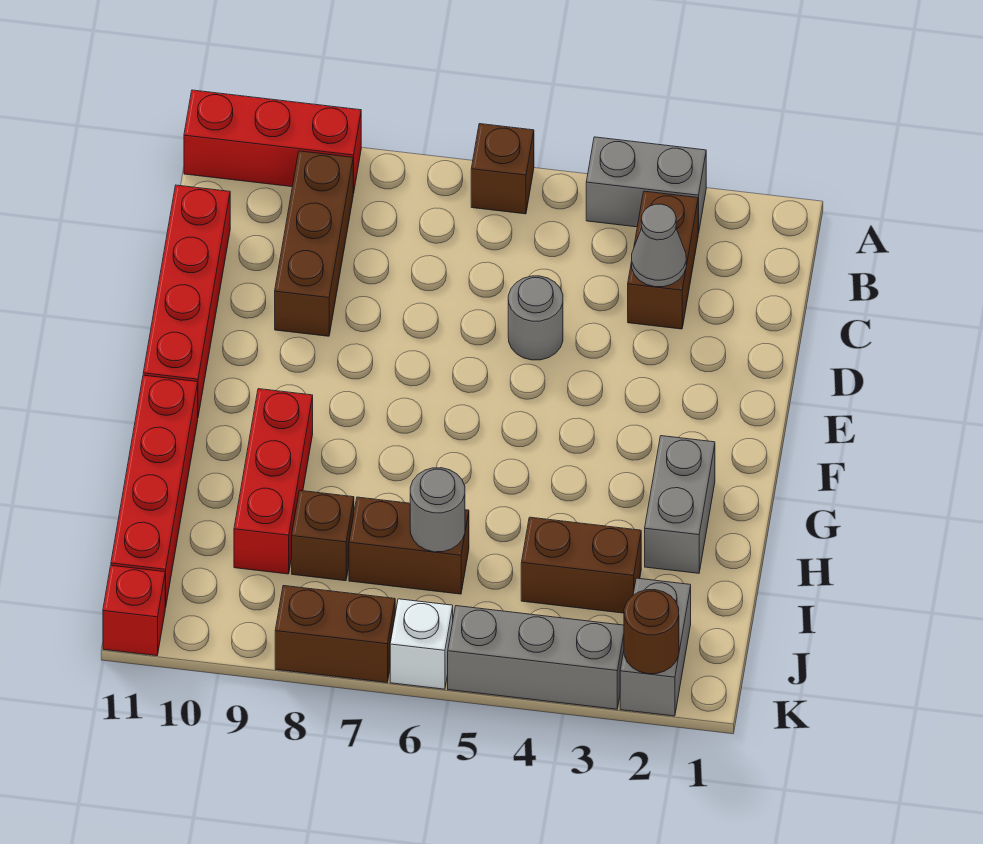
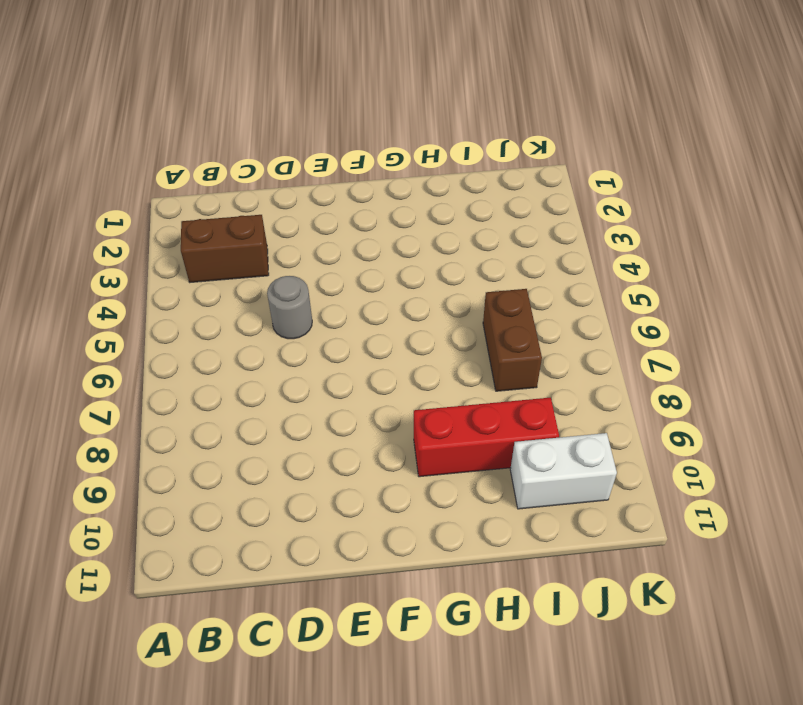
white brick I10:J10 level 1 -> none
none -> grey brick A3:A4 level 1
none -> brown brick A6 level 1
none -> red brick A9:A11 level 1

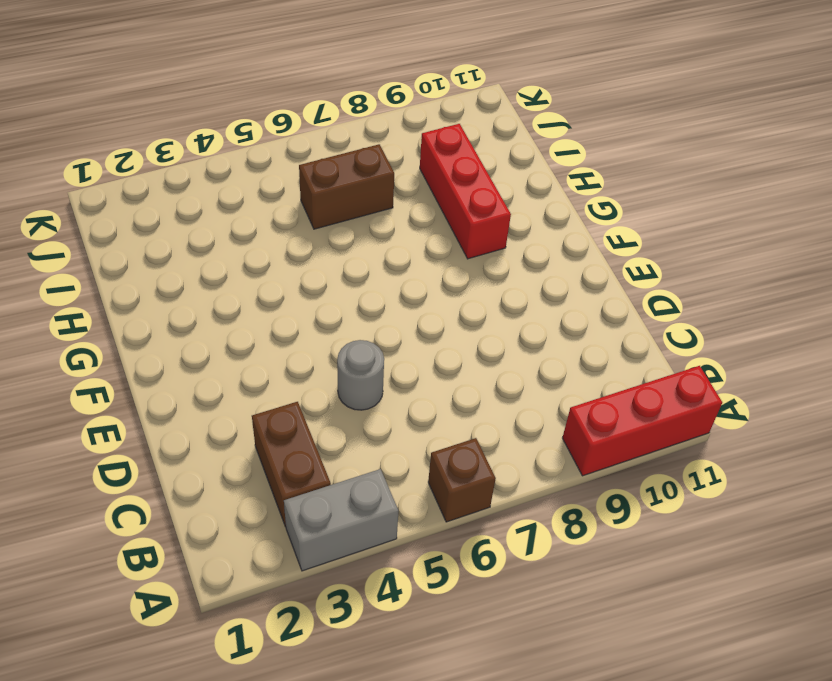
none -> brown brick B9:D9 level 1
none -> red brick C11:F11 level 1
none -> grey brick G2:H2 level 1

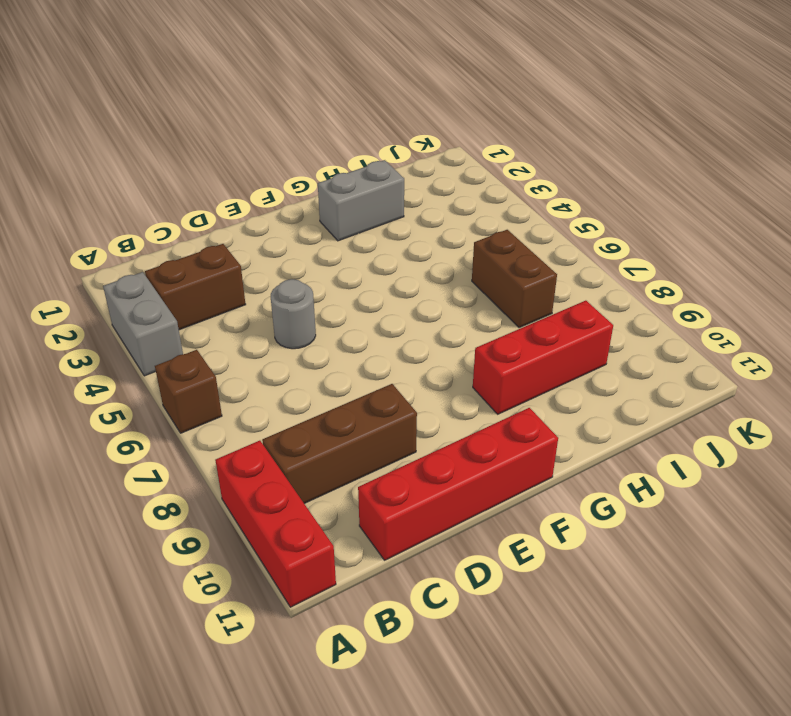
none -> red brick G11:J11 level 1
none -> brown brick I3:I4 level 1
none -> brown brick I8 level 1

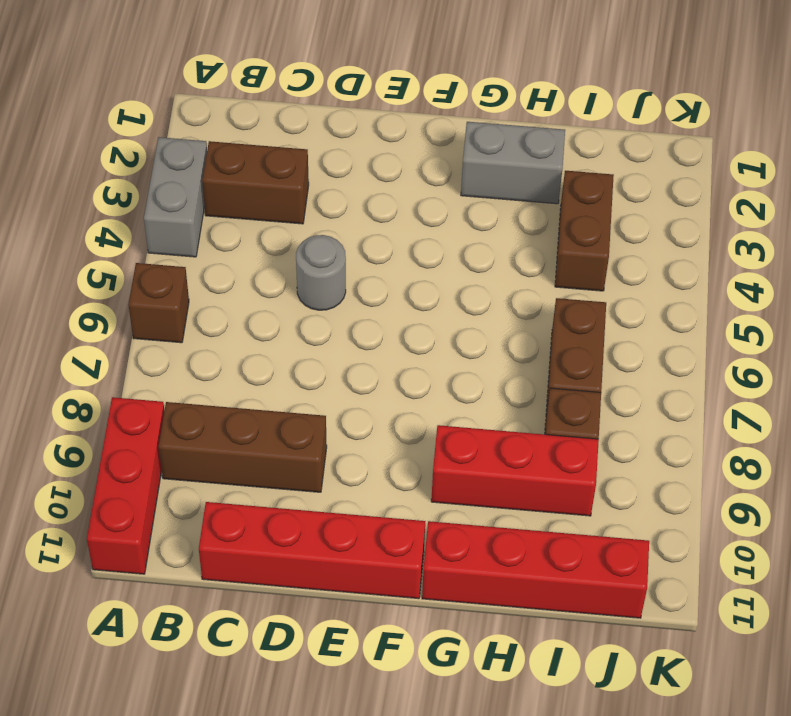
none -> grey brick J2:K2 level 1
none -> grey brick K3:K5 level 1
none -> white brick K6 level 1

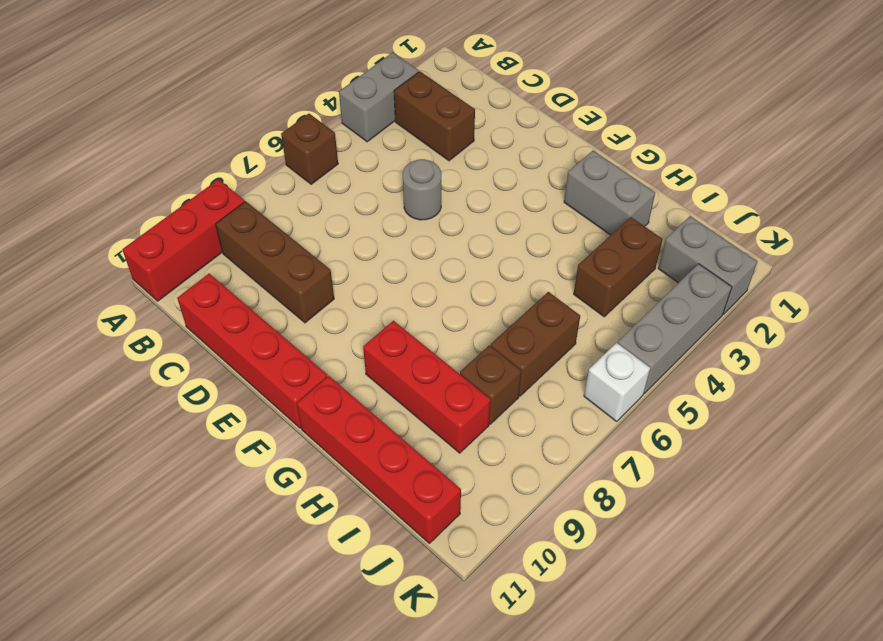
none -> brown brick K7:K8 level 1
none -> red brick K11 level 1
none -> grey cone C3 level 2

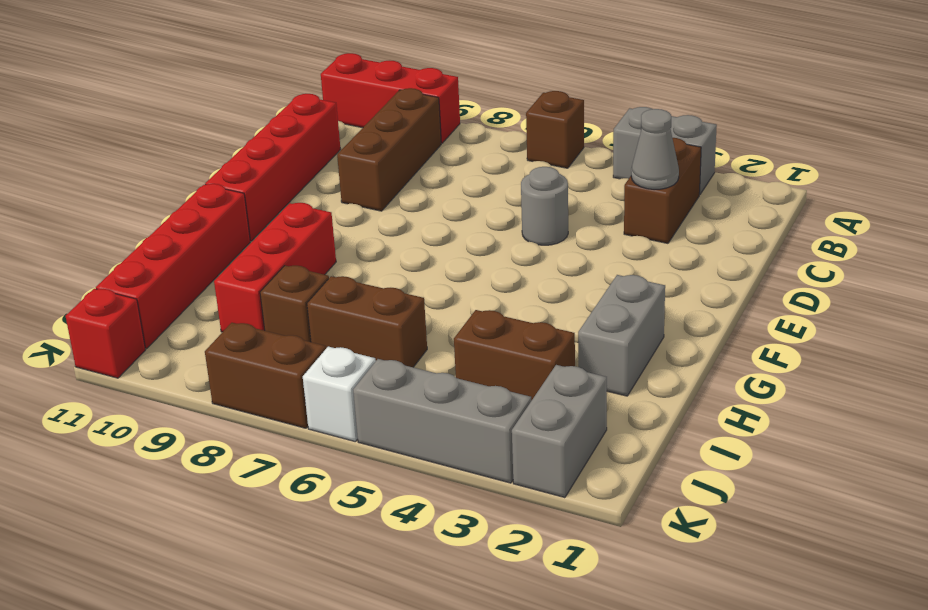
none -> grey round brick I6 level 2
none -> brown round brick K2 level 2

